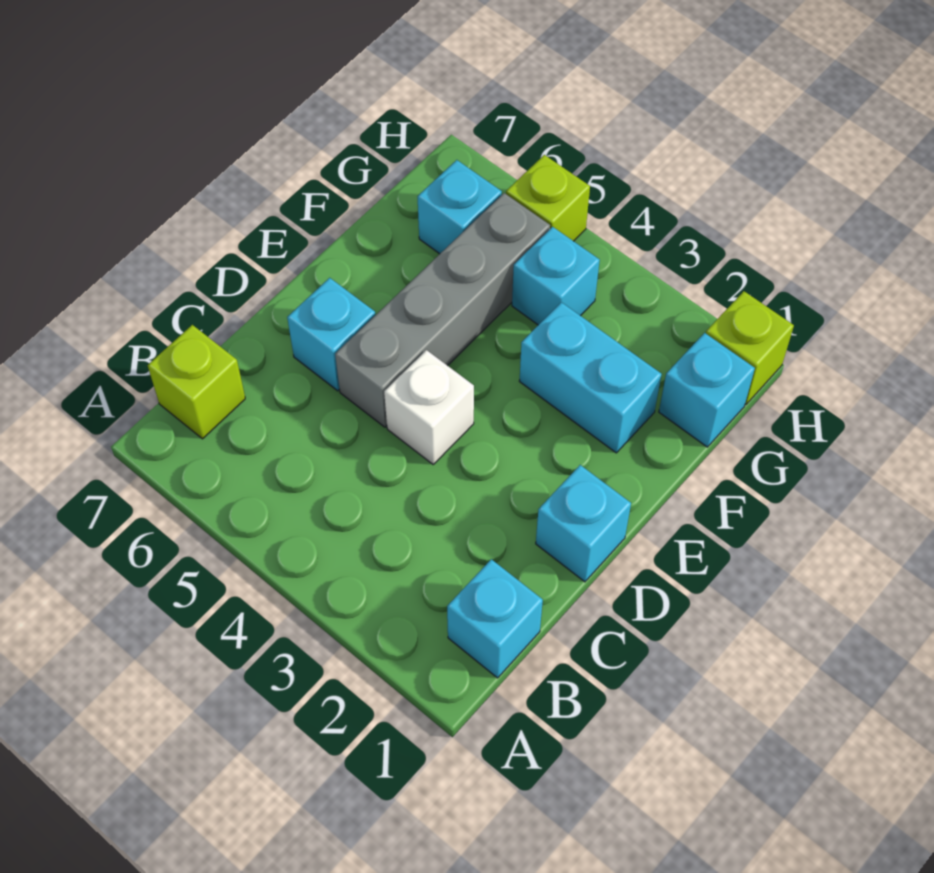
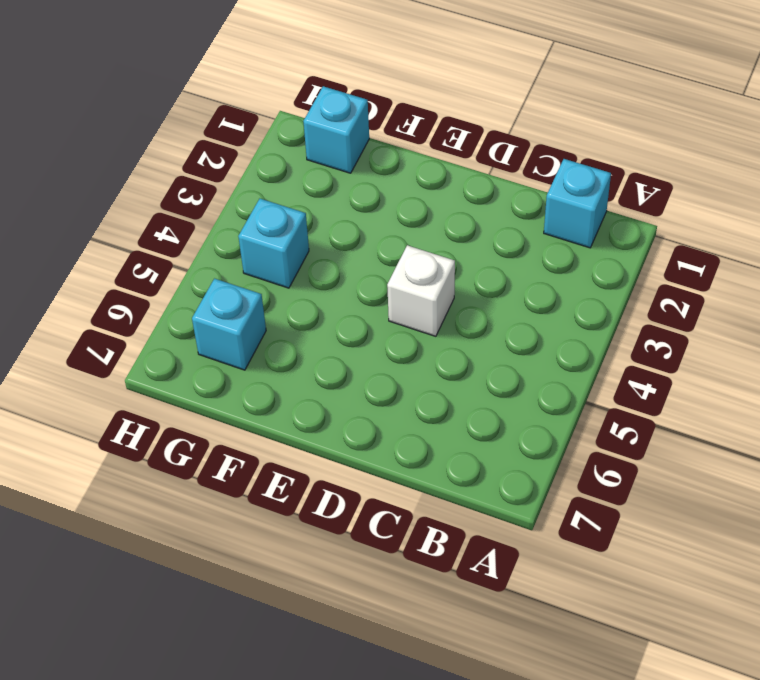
none -> lime brick B7 level 1
none -> cyan brick D1 level 1
none -> grey brick D5:G5 level 1

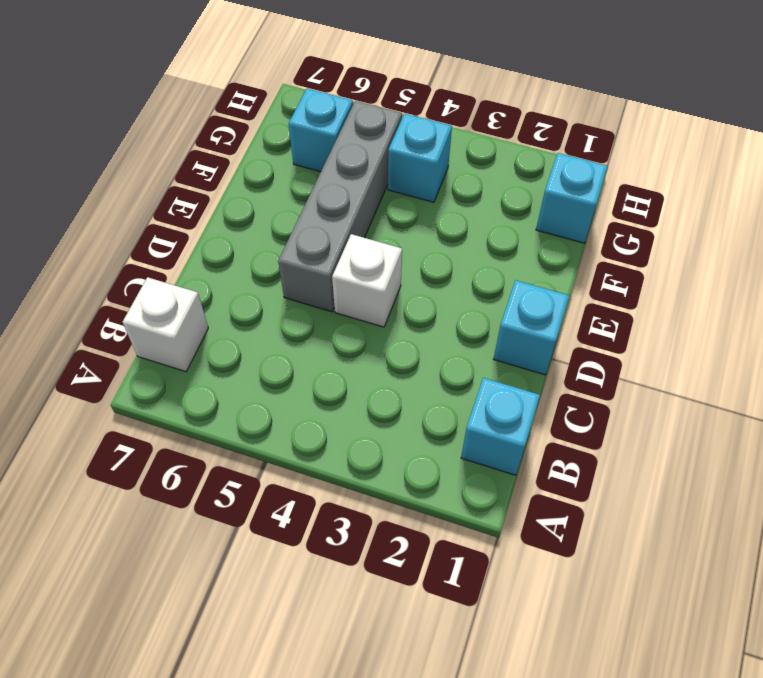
white brick B7 level 1 -> lime brick B7 level 1
none -> cyan brick D6 level 1
none -> cyan brick F2:F3 level 1
none -> lime brick H1 level 1

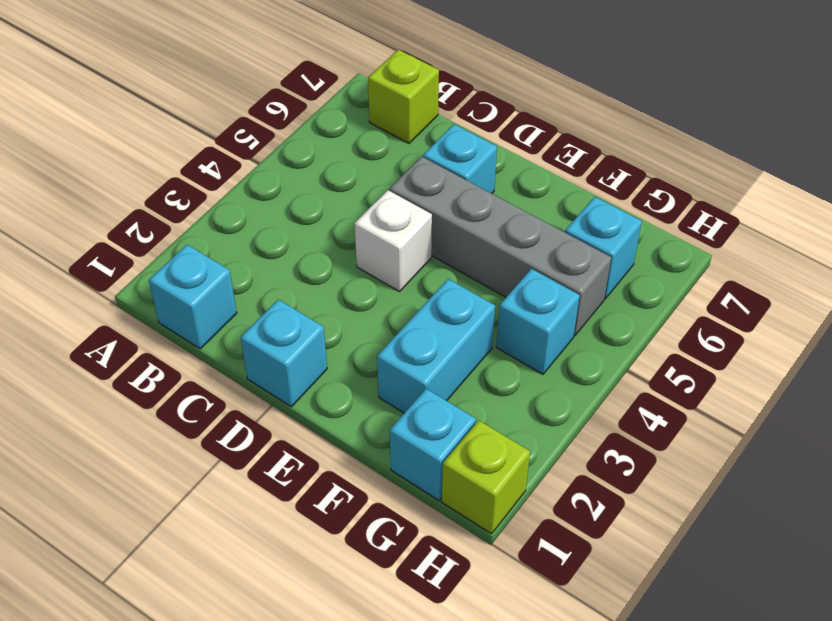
none -> lime brick H5 level 1

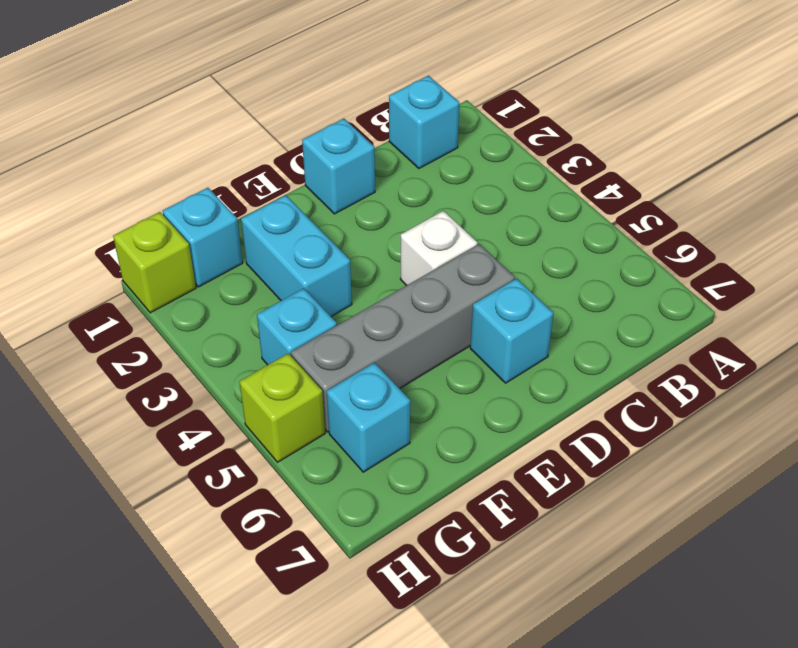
none -> lime brick B7 level 1

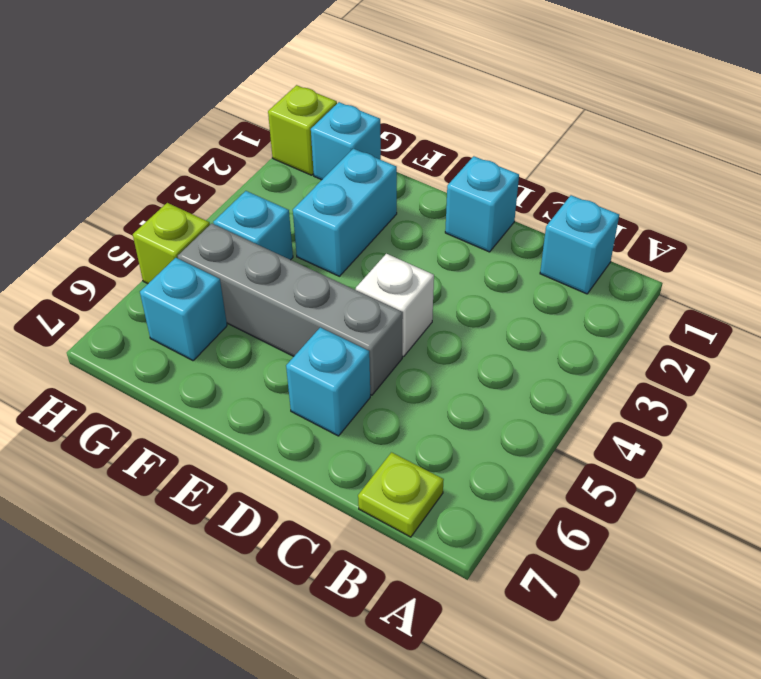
lime plate B7 level 1 -> lime brick B7 level 1

